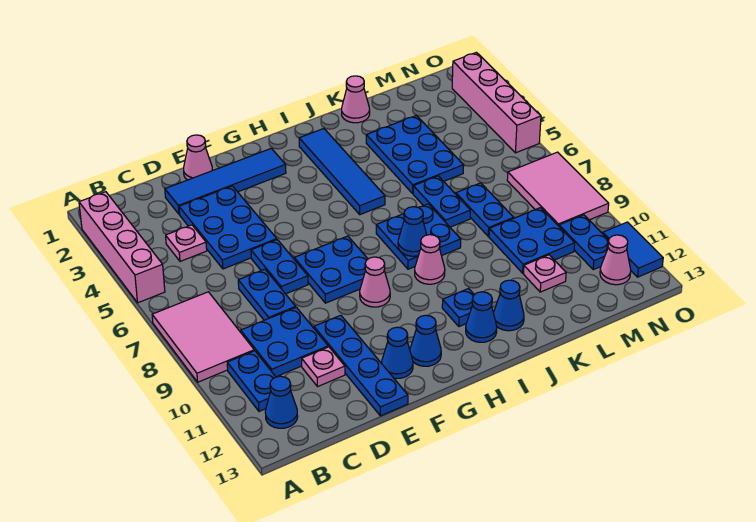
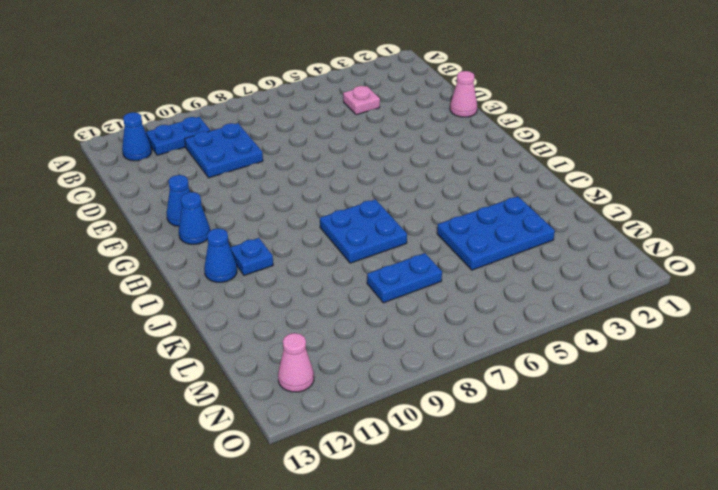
none -> pink brick A2:A5 level 1
none -> pink tile A7:B9 level 1
none -> blue tile D2:G2 level 1
none -> blue plate D3:E5 level 1

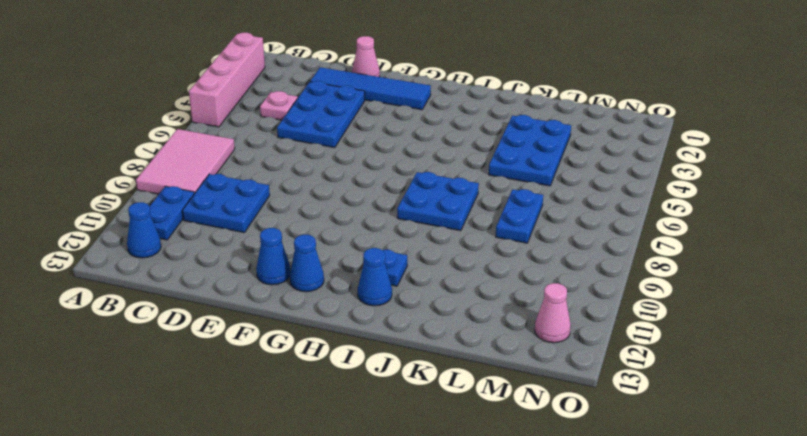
none -> blue plate D7:D8 level 1
none -> pink plate D11 level 1
none -> blue plate E6:E7 level 1
none -> blue plate E10:E13 level 1

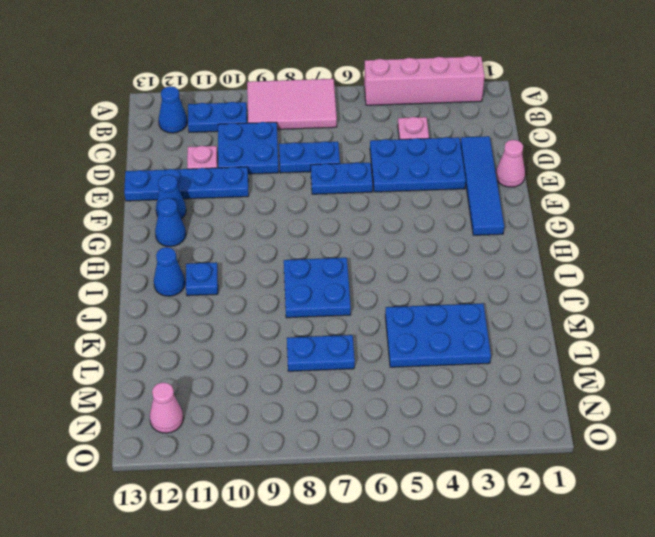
none -> blue plate F7:G8 level 1
none -> pink cone G9 level 1
none -> blue tile I2:I5 level 1
none -> pink cone I9 level 1

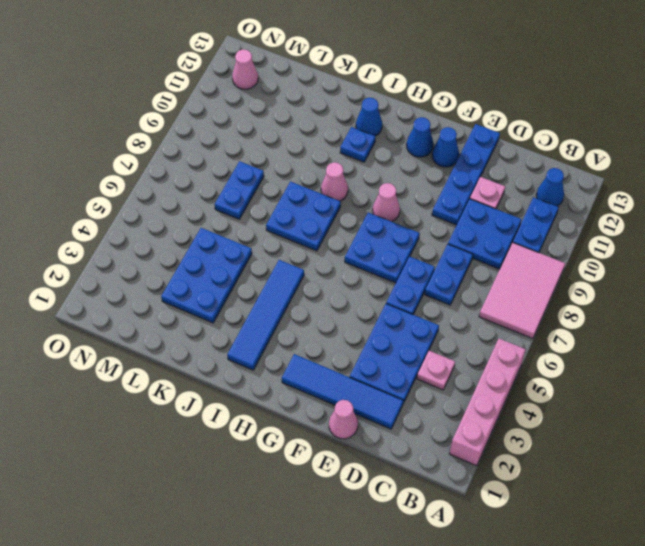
none -> blue cone J12 level 1
none -> pink cone K1 level 1
none -> blue plate K6:K7 level 1
none -> blue plate L9:M10 level 1

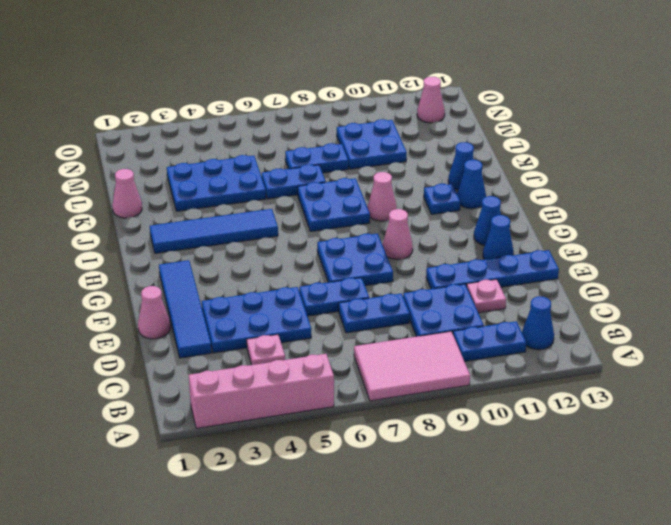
none -> pink plate L11 level 1
none -> pink tile N7:O9 level 1
none -> blue plate N10:N11 level 1
none -> pink brick O2:O5 level 1

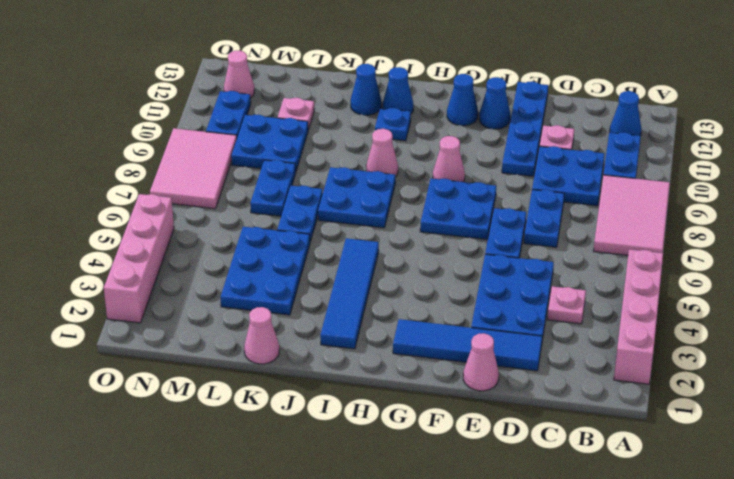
none -> blue tile O11:O12 level 1
none -> blue cone I8 level 2

